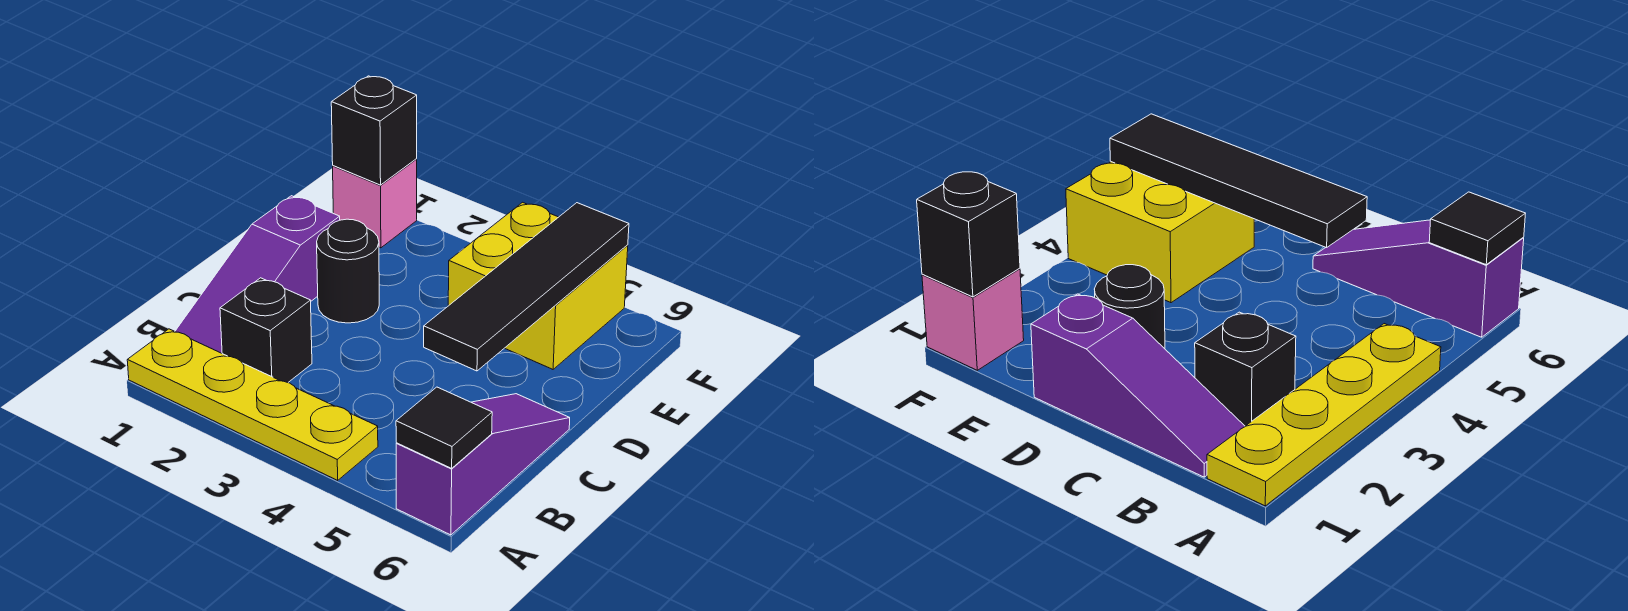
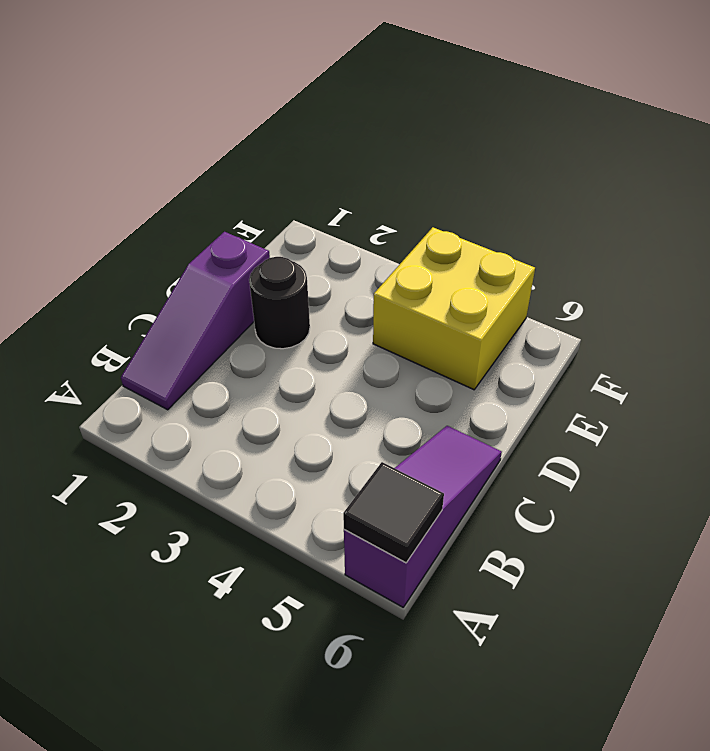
none -> yellow plate A1:A4 level 1
none -> black brick B2 level 1

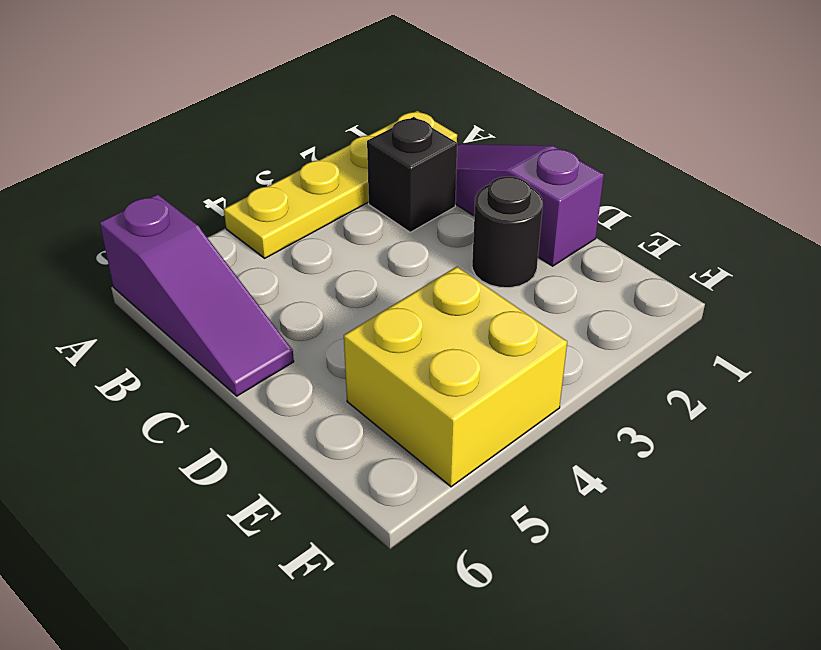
none -> pink brick F1 level 1
none -> black tile A6 level 2

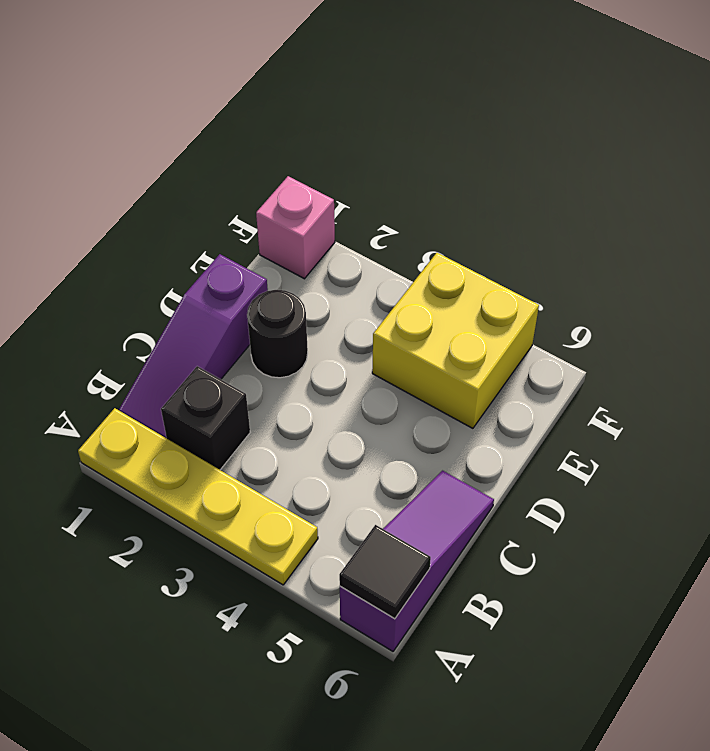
none -> black tile C5:F5 level 2
none -> black brick F1 level 2

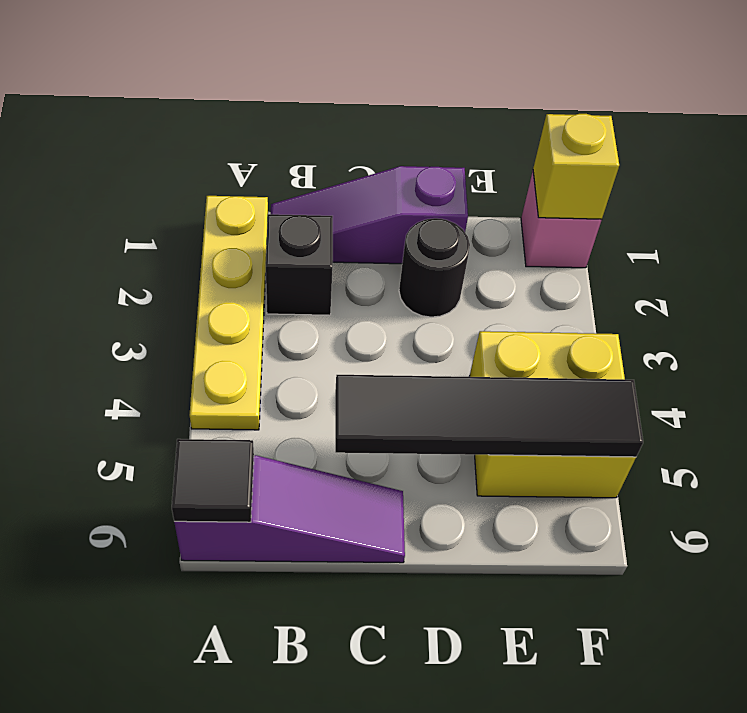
yellow brick F1 level 2 -> black brick F1 level 2

